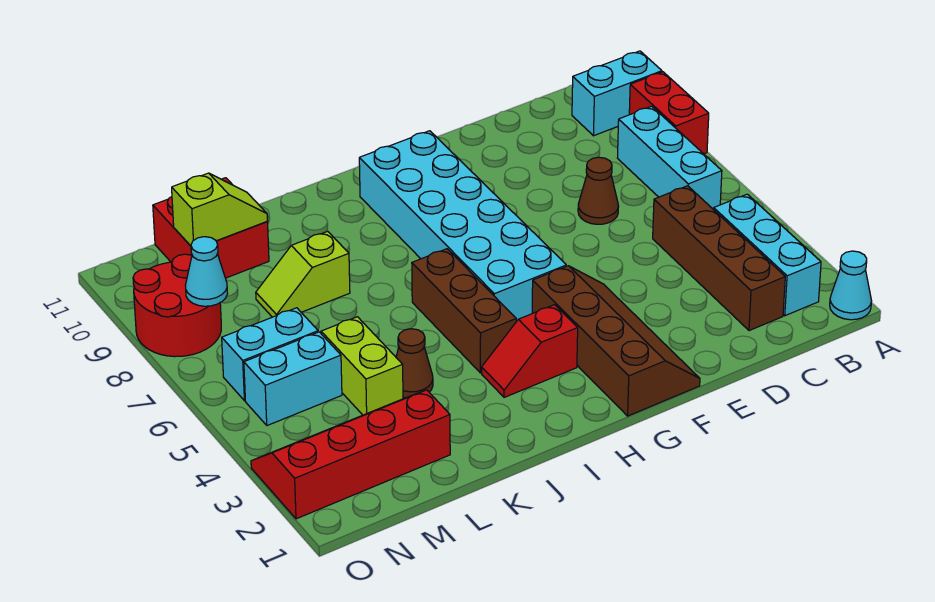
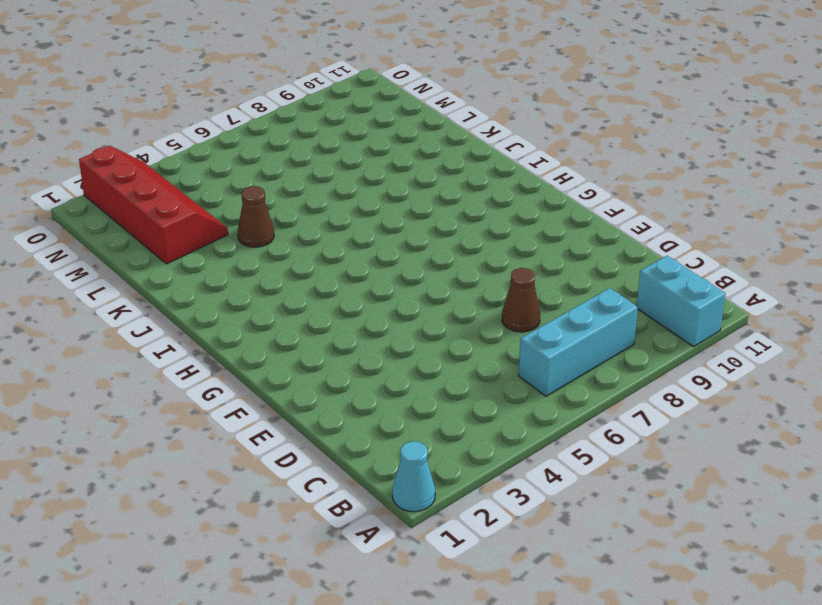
none -> red brick A8:A9 level 1
none -> cyan brick B2:B4 level 1
none -> brown brick C2:C5 level 1

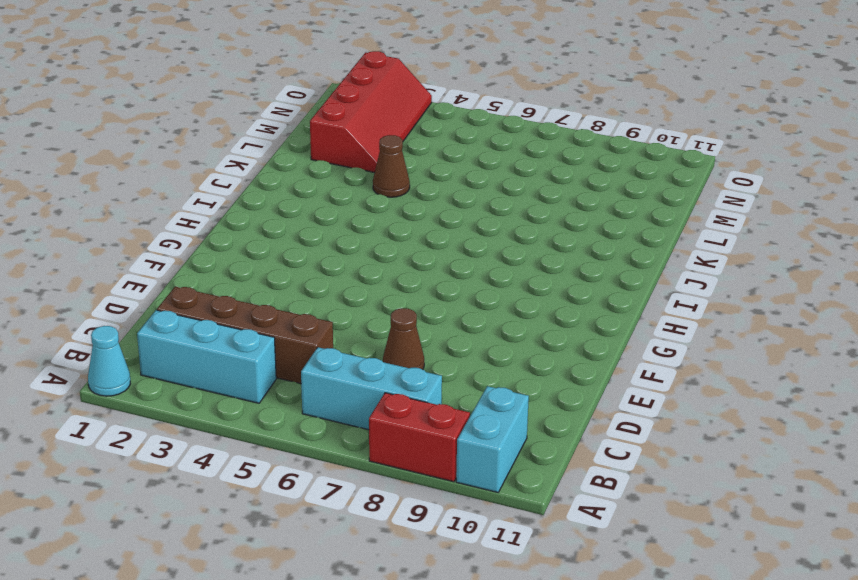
none -> brown slope F1:G4 level 1 top G
none -> cyan brick G5:H10 level 1
none -> red slope H3:I3 level 1 top H

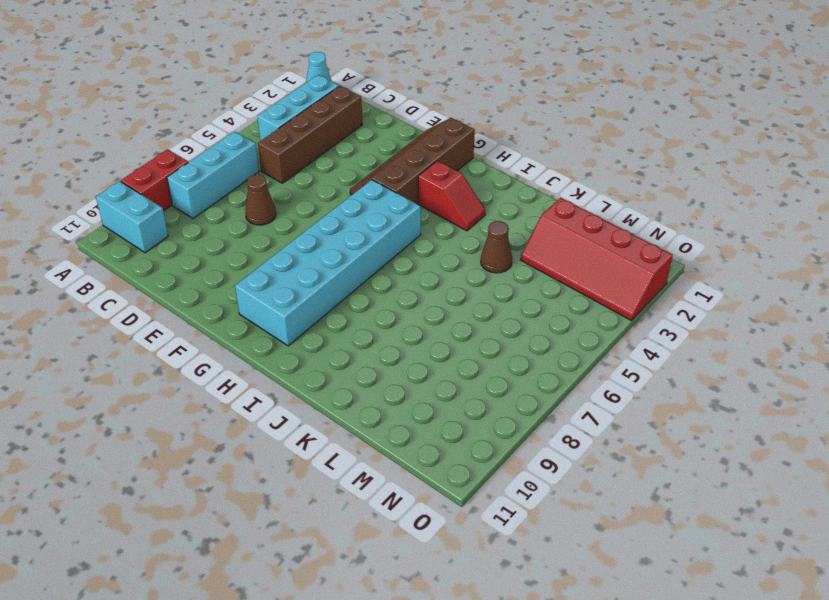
none -> brown brick I4:I6 level 1
none -> lime slope K8:L8 level 1 top K
none -> lime brick L4:L5 level 1

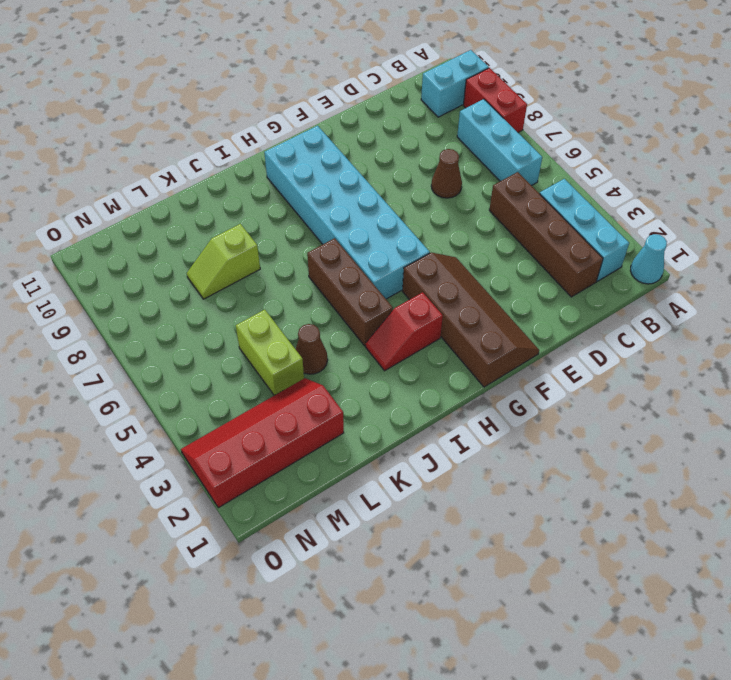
none -> red brick L10:M11 level 1
none -> cyan brick M5:N5 level 1
none -> cyan brick M6:N6 level 1

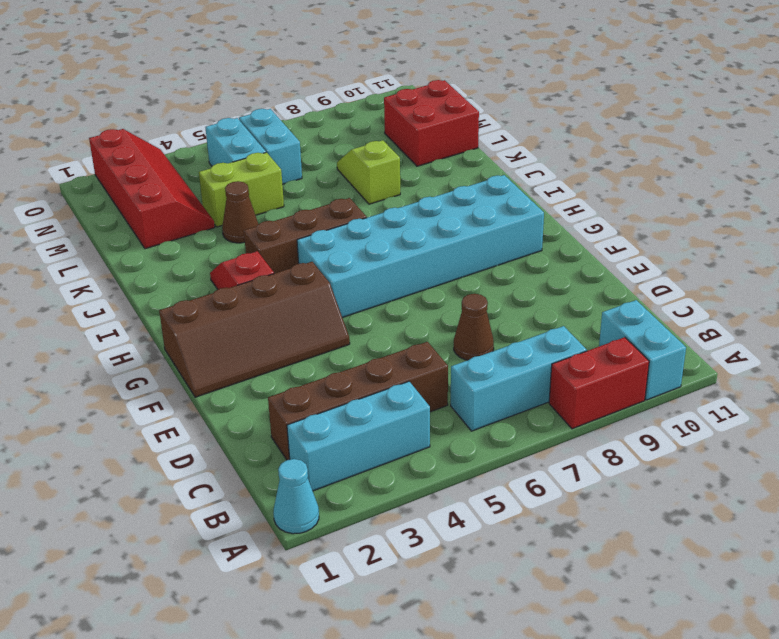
none -> red round brick N8:O9 level 1
none -> lime slope L10:M10 level 2 top M
none -> cyan cone N8 level 2

